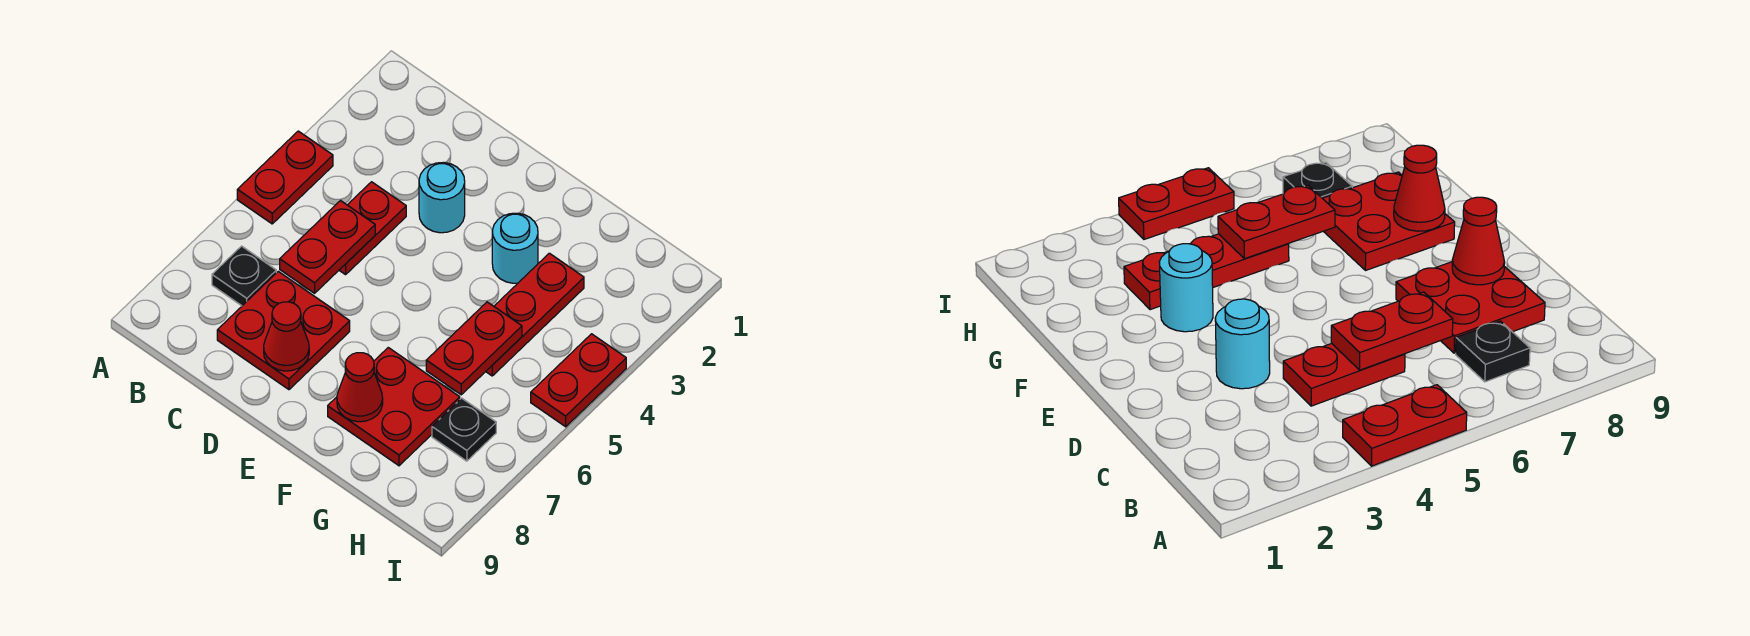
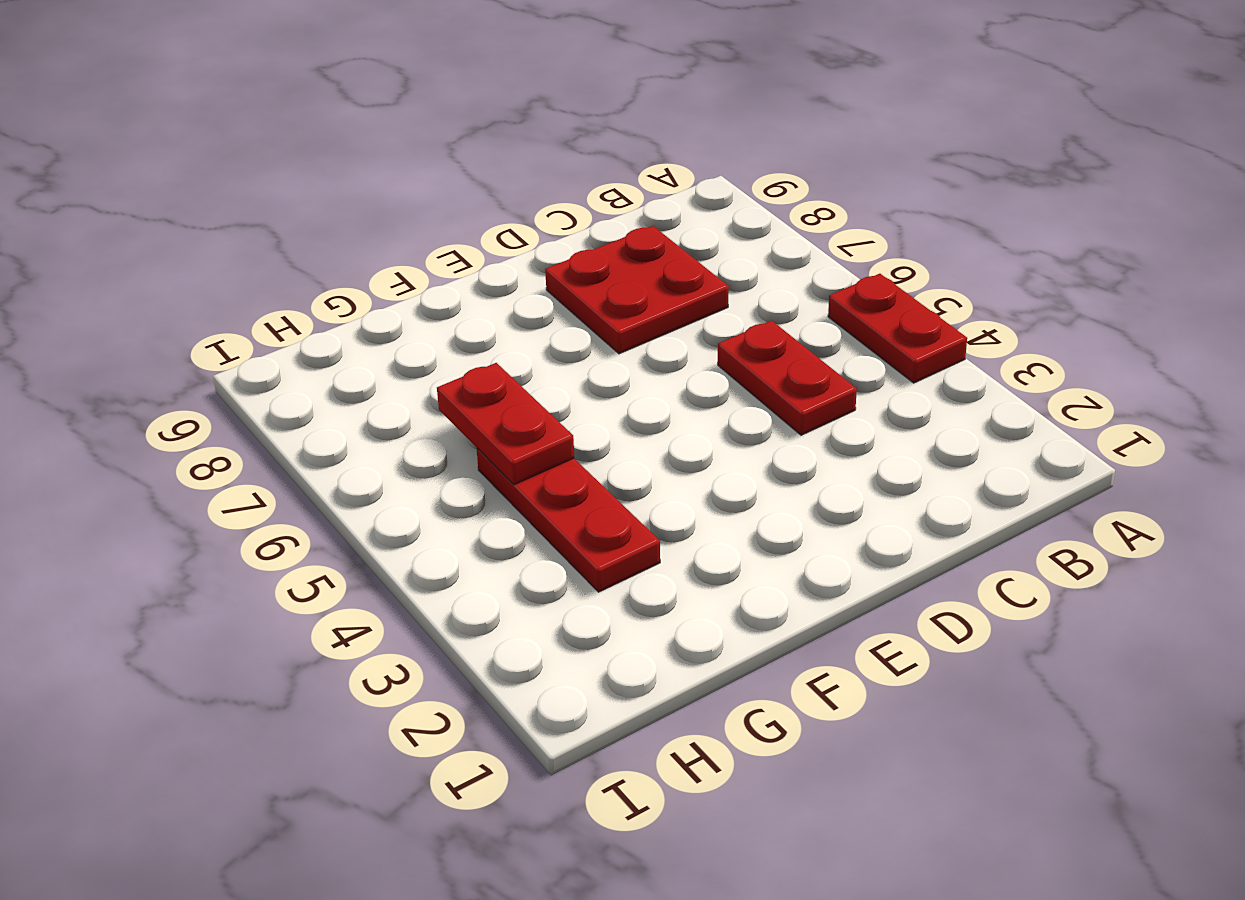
none -> black plate B7 level 1
none -> cyan round brick D3 level 1
none -> cyan round brick F3 level 1

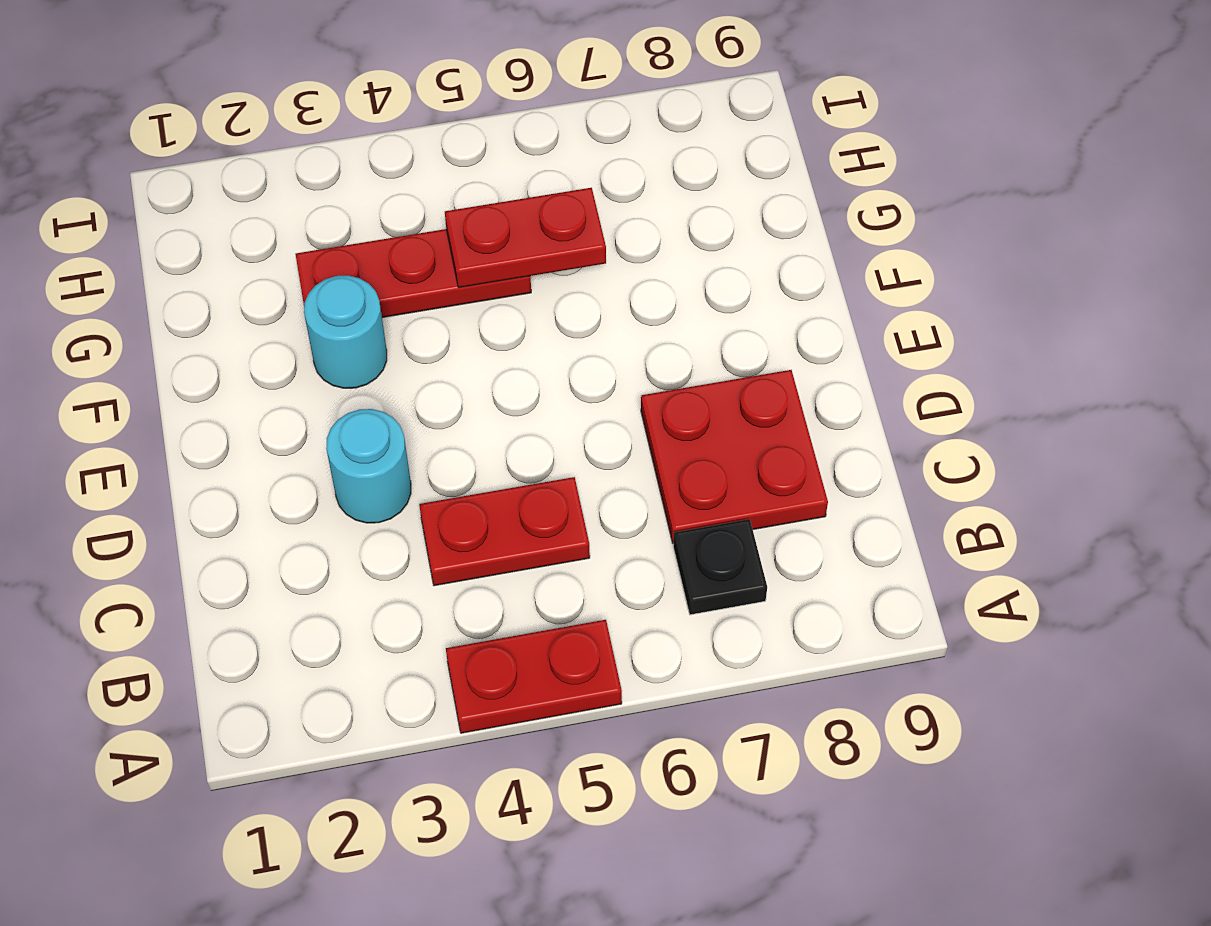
none -> red plate F7:G8 level 1
none -> black plate H7 level 1
none -> red plate I4:I5 level 1

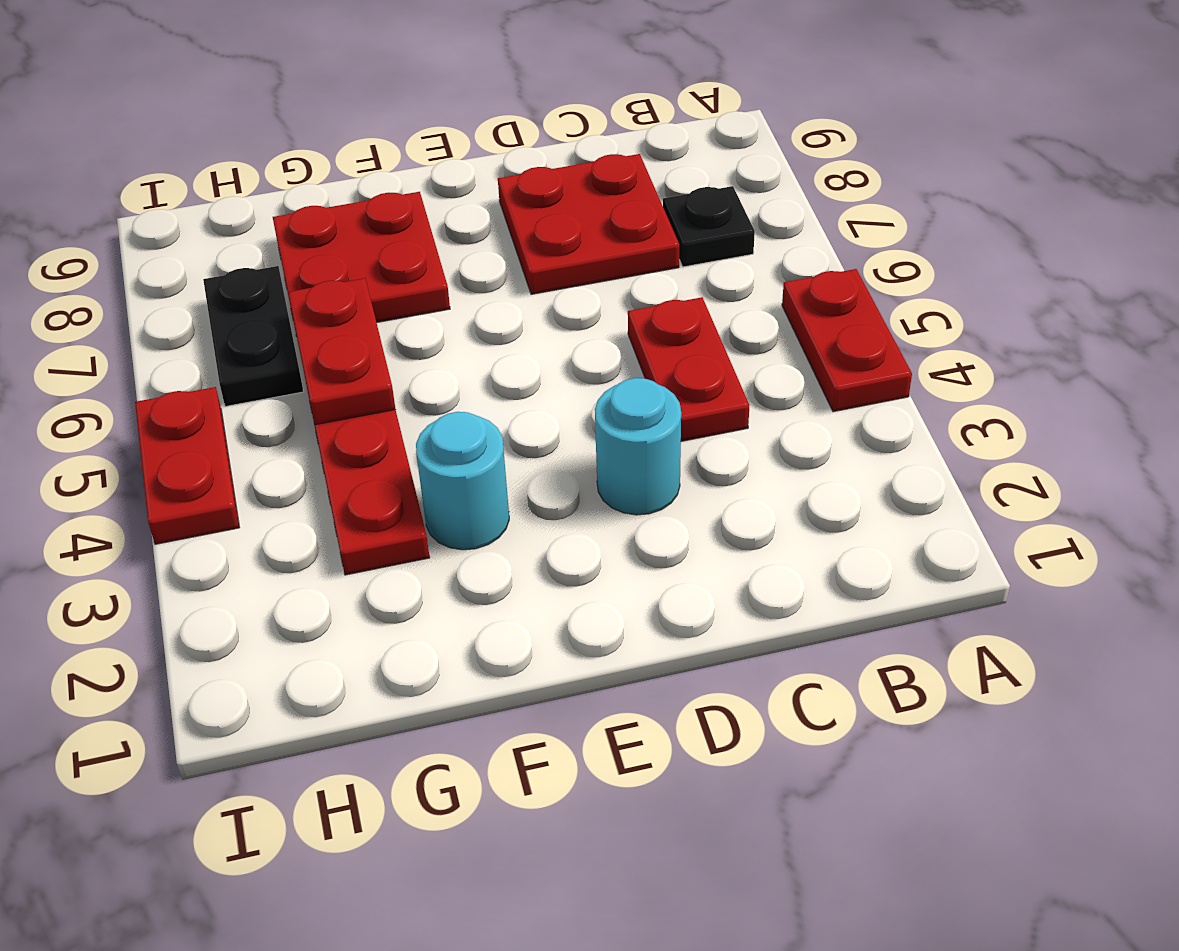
black plate H6:H7 level 1 -> black plate H7 level 1
none -> red plate C5:C6 level 2
none -> red cone D8 level 2
none -> red cone F8 level 2

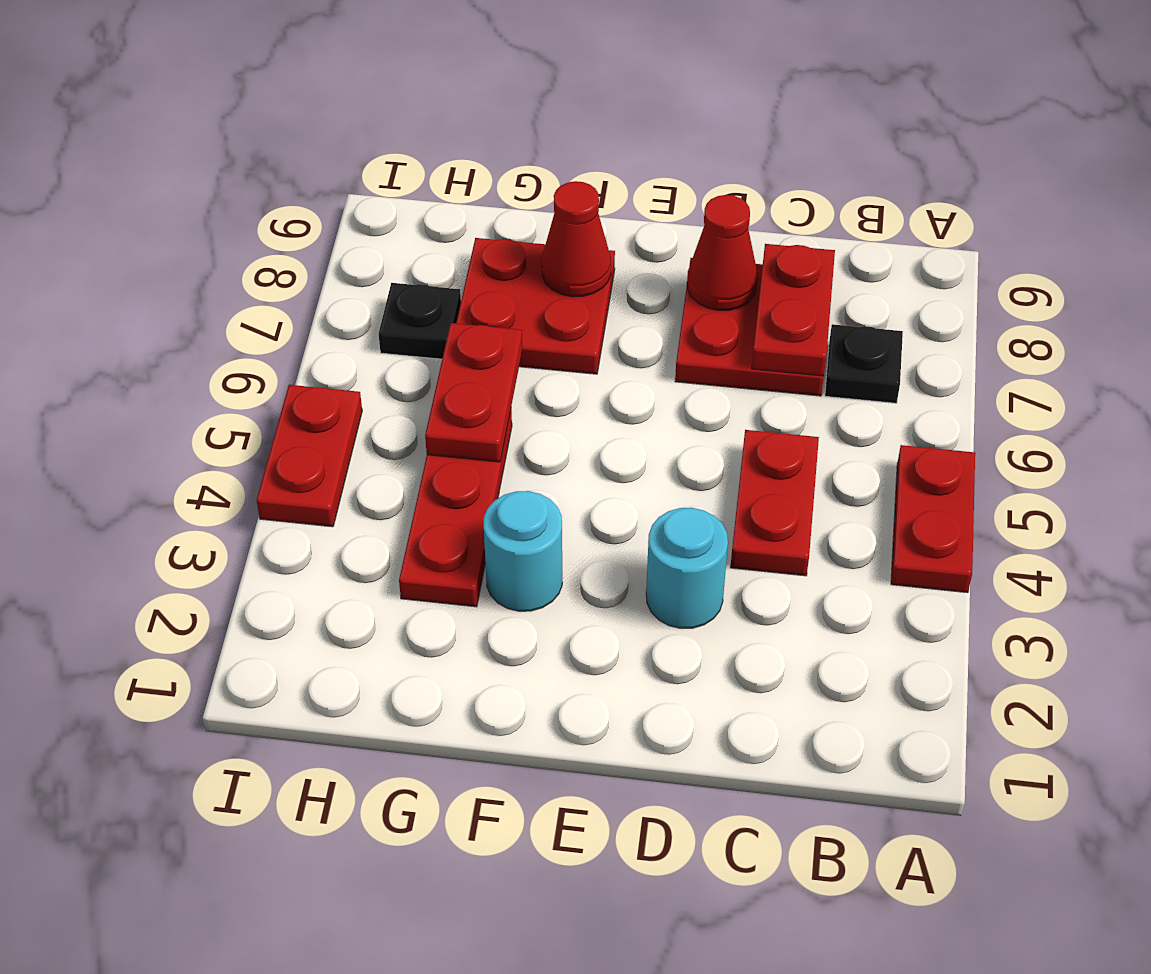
red plate C7:C8 level 2 -> red plate C5:C6 level 2

